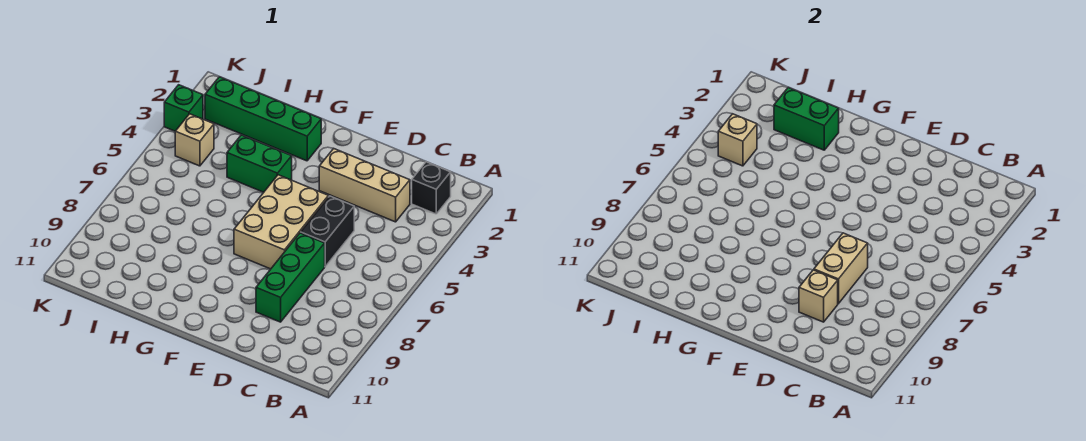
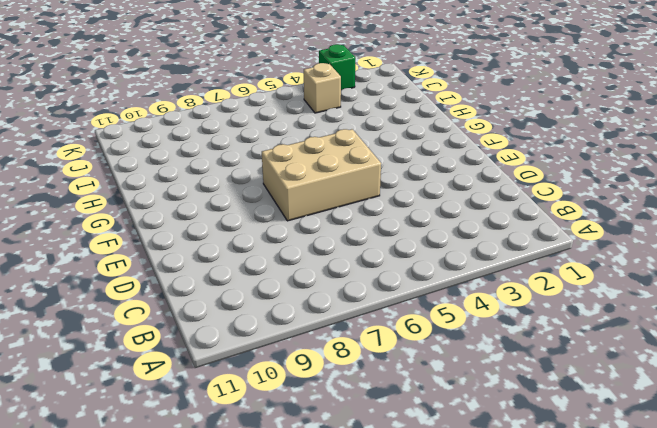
none -> black brick B2 level 1
none -> tan brick C3:E3 level 1
none -> black brick D5:D6 level 1

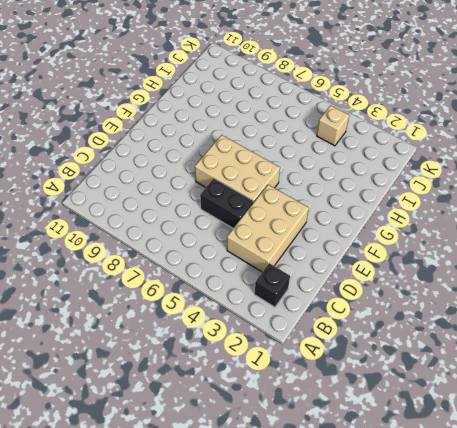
tan brick C3:E4 level 1 -> tan brick C3:E3 level 1
none -> green brick D7:D9 level 1
none -> green brick G2:J2 level 1
none -> green brick G4:H4 level 1

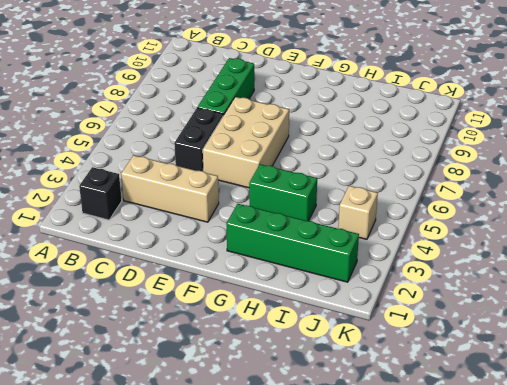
none -> green brick K3 level 1
none -> tan brick D7:D8 level 2
none -> tan brick D9 level 2

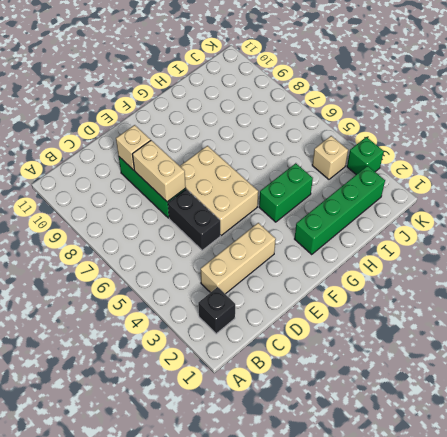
none -> green brick H2:I2 level 2
none -> tan brick J4 level 2

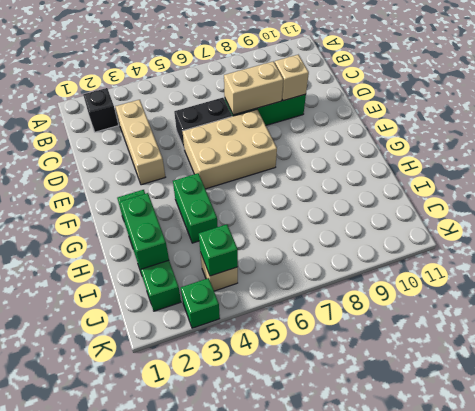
green brick J4 level 2 -> tan brick J4 level 2

